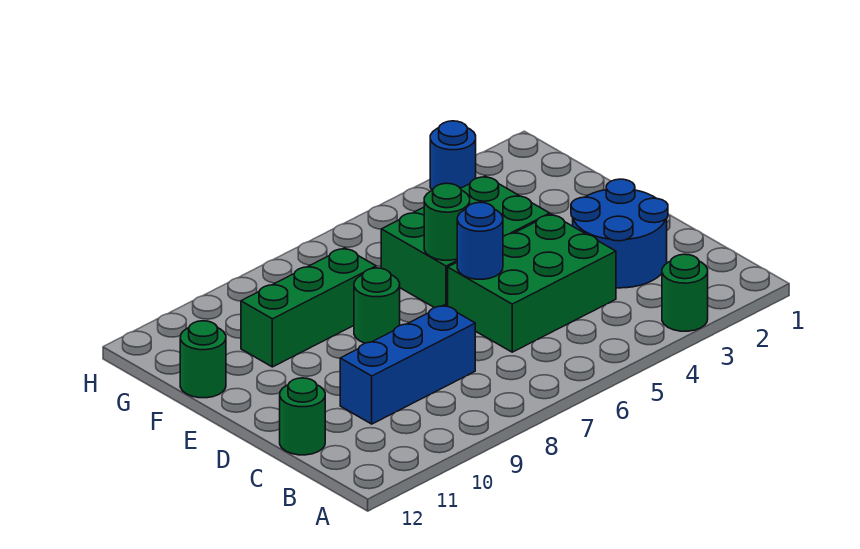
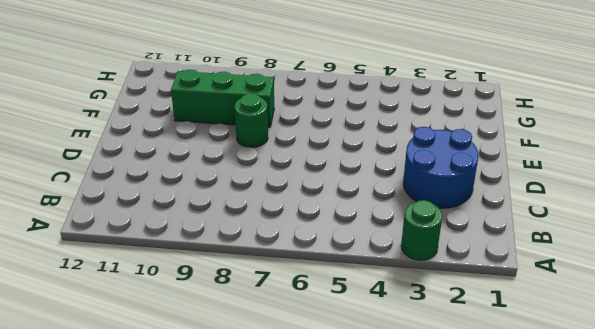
none -> green brick C4:D6 level 1
none -> blue brick C8:C10 level 1
none -> green round brick C12 level 1

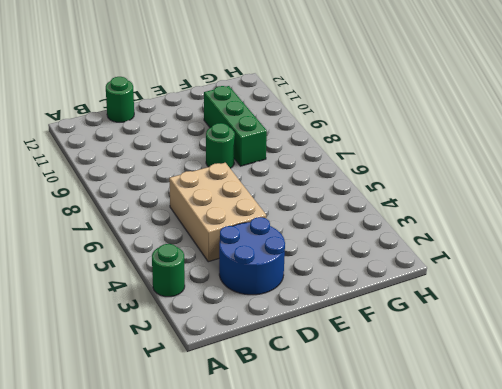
tan brick C4:D6 level 1 -> green brick C4:D6 level 1
none -> blue brick C8:C10 level 1
none -> green brick E4:F6 level 1
none -> green round brick F12 level 1

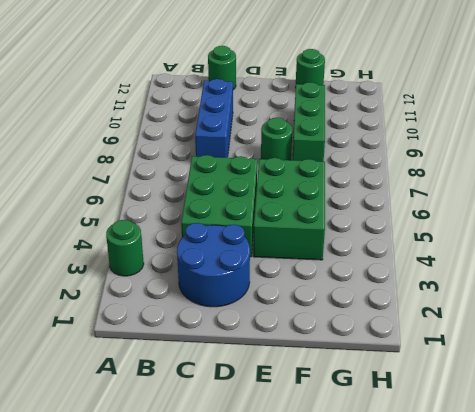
none -> blue round brick H3 level 1
none -> blue round brick D6 level 2
none -> green round brick E6 level 2

